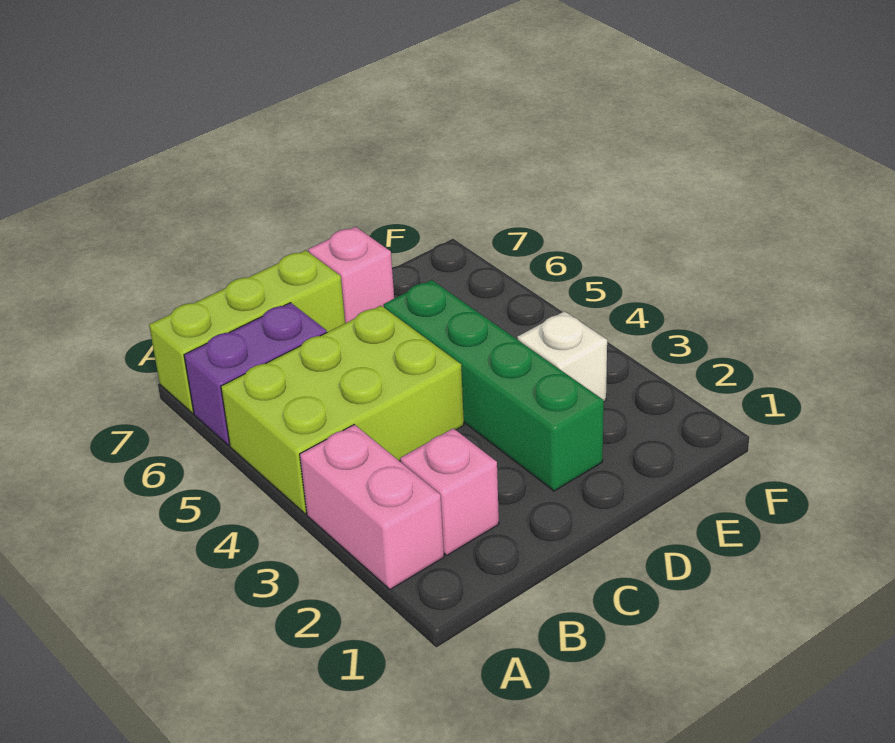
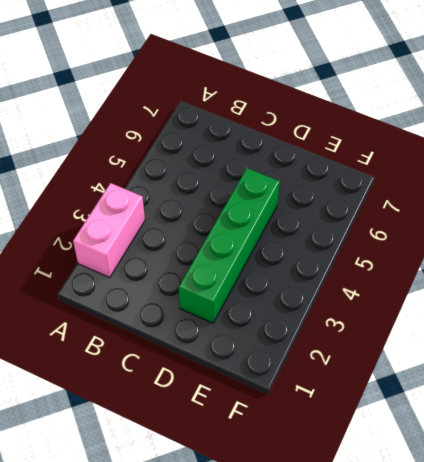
none -> lime brick A4:C5 level 1
none -> purple brick A6:B6 level 1

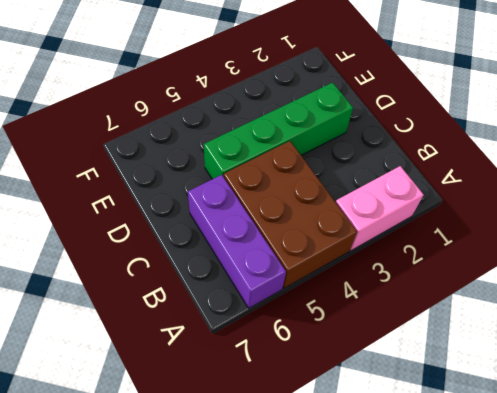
brown brick A4:C5 level 1 -> lime brick A4:C5 level 1
purple brick A6:C6 level 1 -> purple brick A6:B6 level 1
none -> lime brick A7:C7 level 1
none -> pink brick B2 level 1

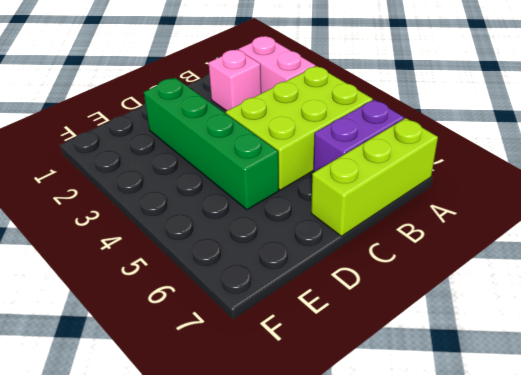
none -> pink brick D7 level 1
none -> white brick E3 level 1

